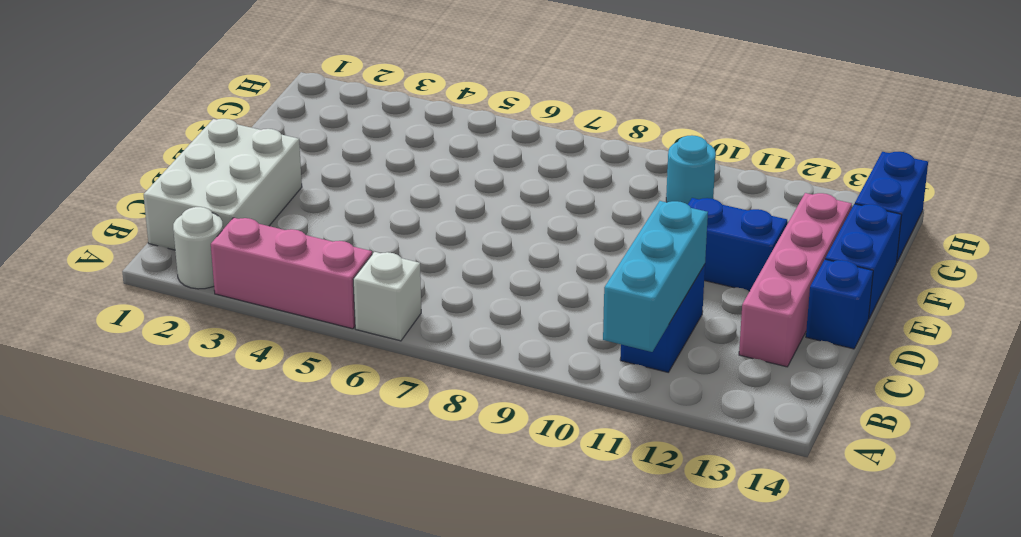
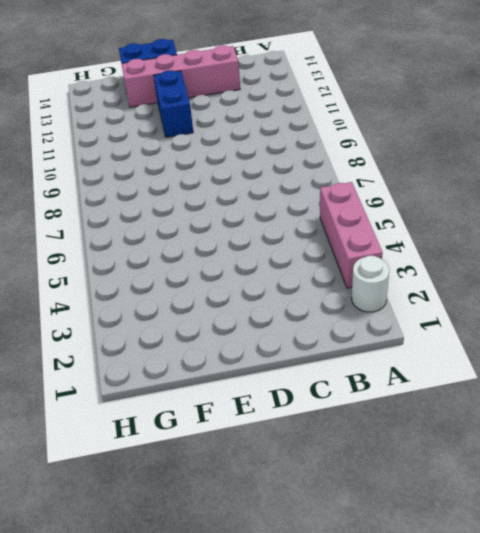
none -> white brick A6 level 1
none -> white brick B1:D2 level 1
none -> blue brick B11:C11 level 1

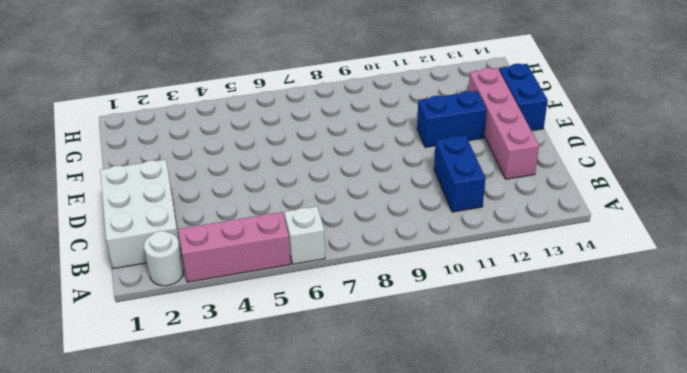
none -> blue brick D14 level 1
none -> cyan round brick G10 level 1
none -> blue brick G14:H14 level 1

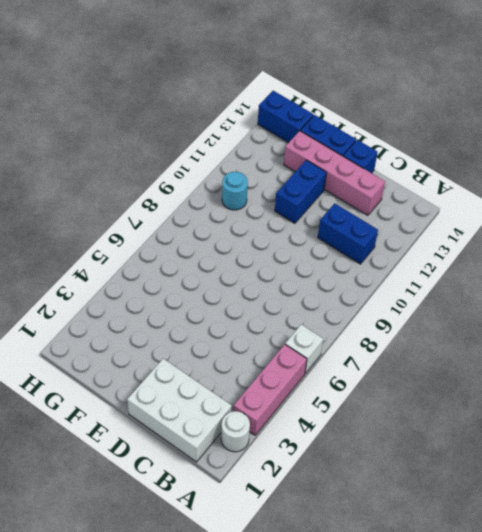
none -> cyan brick A11:C11 level 2

